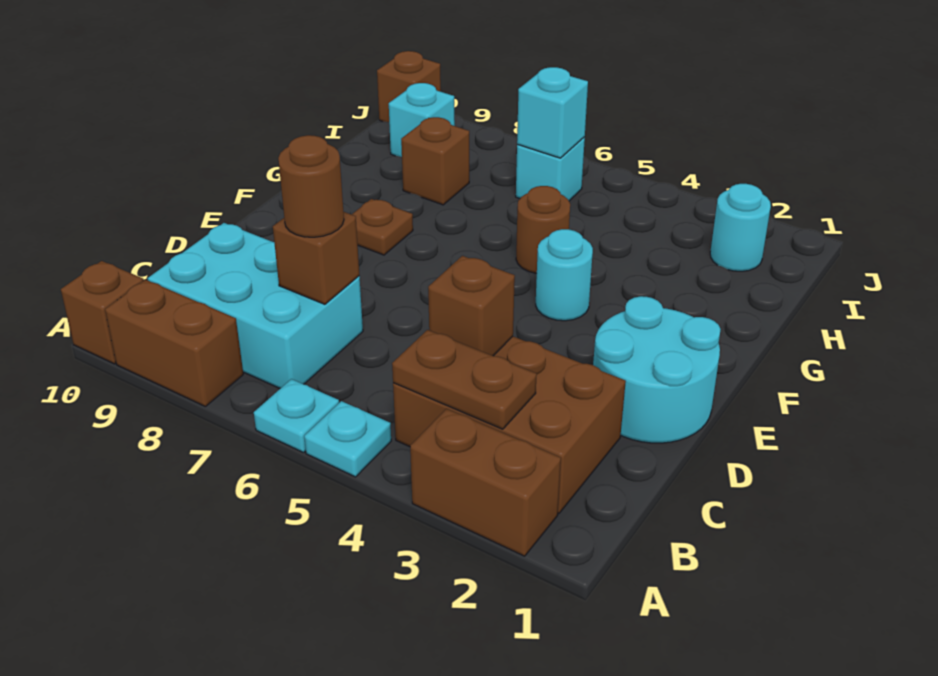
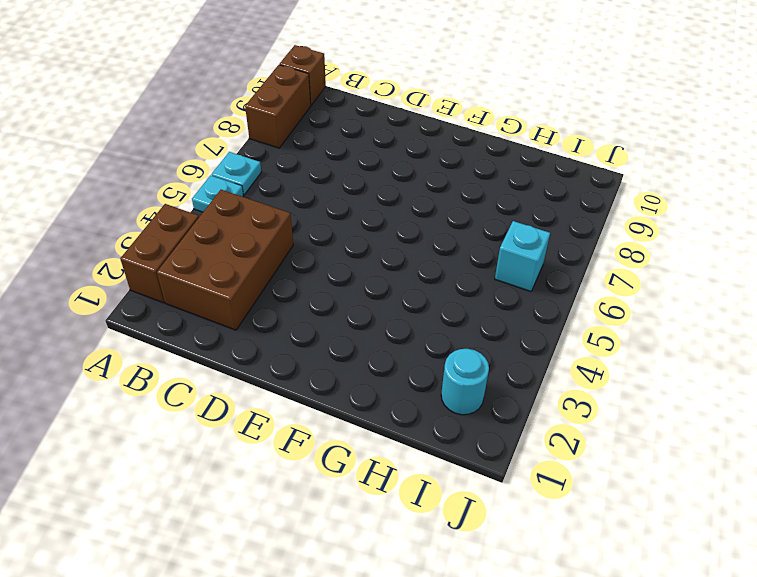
none -> cyan brick B7:C9 level 1
none -> cyan round brick D1:E2 level 1
none -> cyan round brick F4 level 1

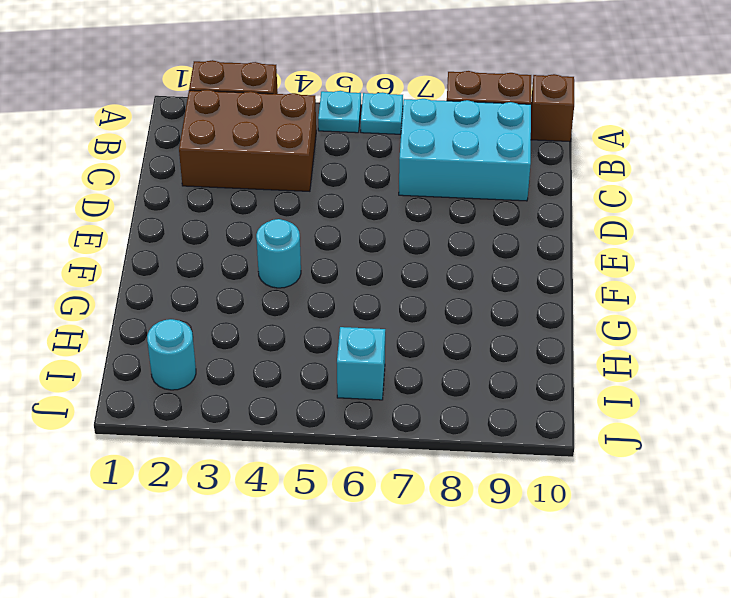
none -> cyan round brick D1:E2 level 1
none -> brown plate F8 level 1
none -> brown round brick G5 level 1

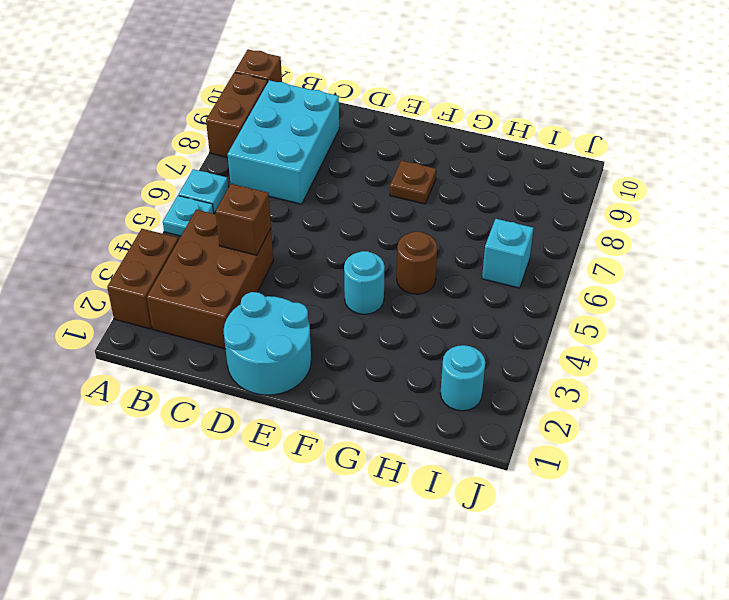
none -> brown brick H8 level 1
none -> cyan brick I9 level 1
none -> brown brick J10 level 1

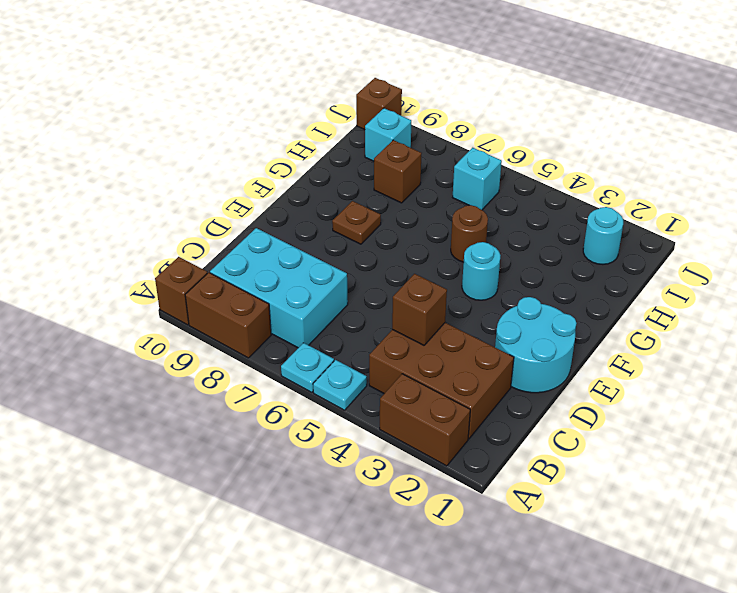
none -> brown plate B3:B4 level 2
none -> brown brick C7 level 2
none -> cyan brick I6 level 2

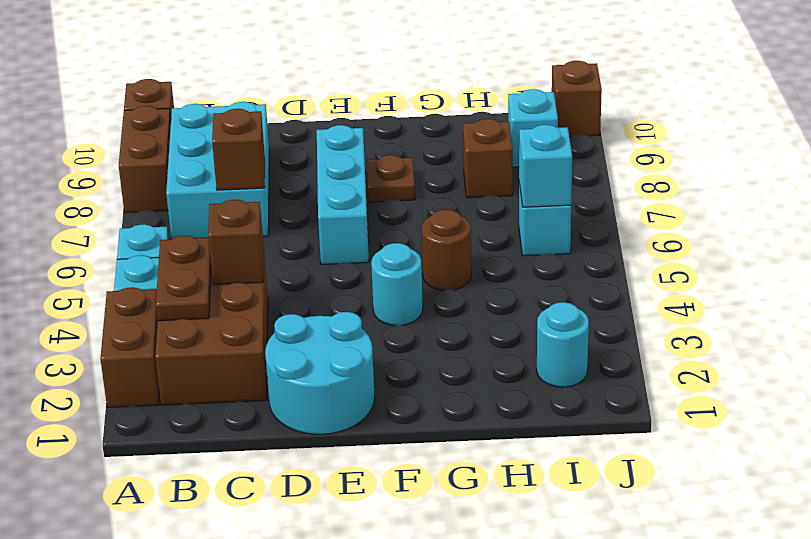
cyan brick E6:E8 level 1 -> none
none -> brown round brick C7 level 3

